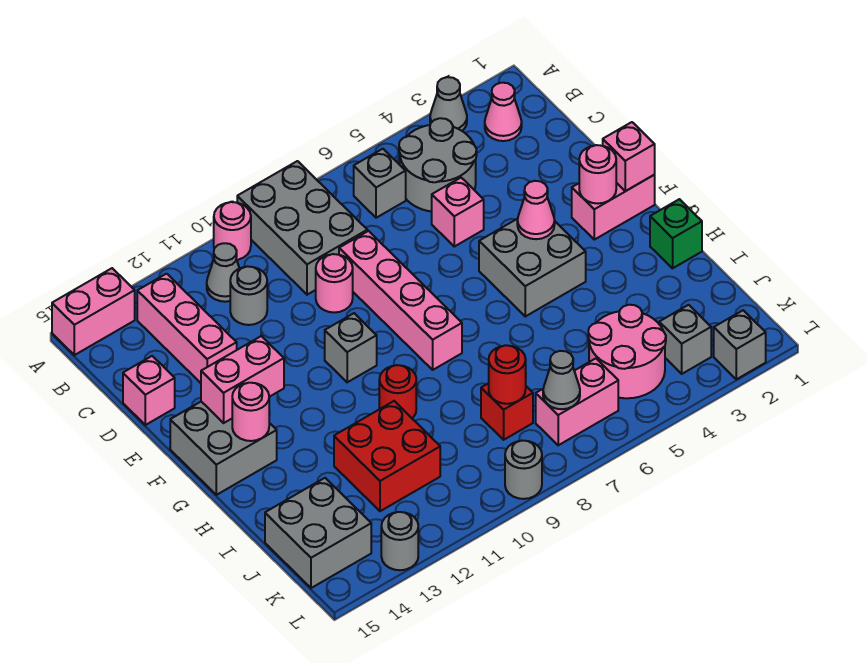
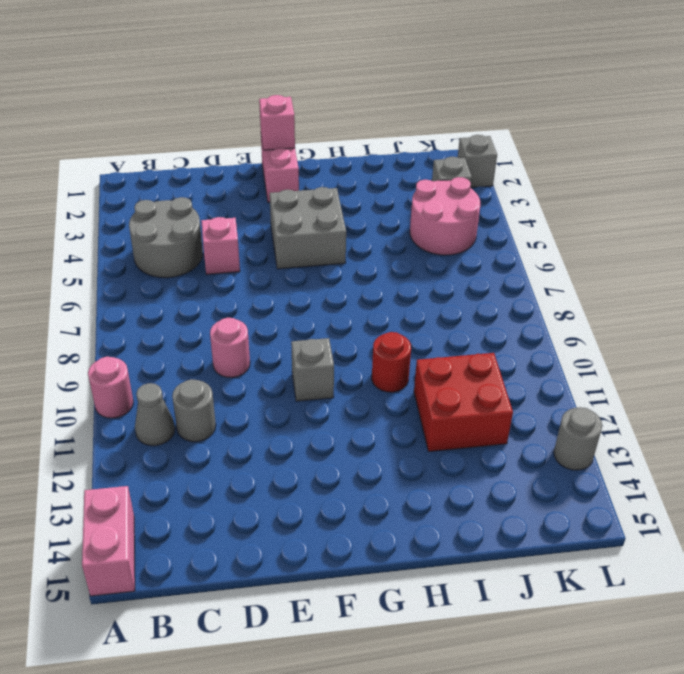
none -> grey cone A3 level 1
none -> grey brick A8:C9 level 1
none -> pink cone B2 level 1
none -> grey brick B6 level 1

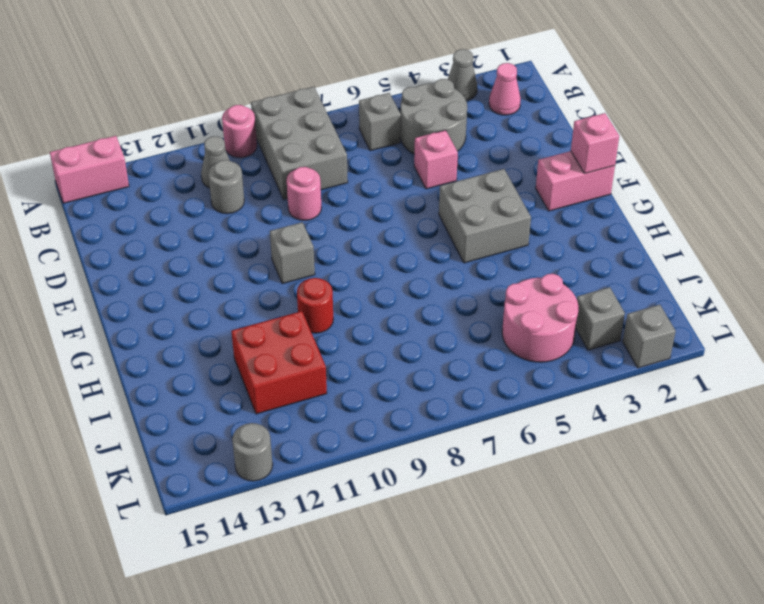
none -> pink brick B13:D13 level 1
none -> pink brick D8:G8 level 1
none -> pink brick D15 level 1
none -> grey brick F14:G15 level 1

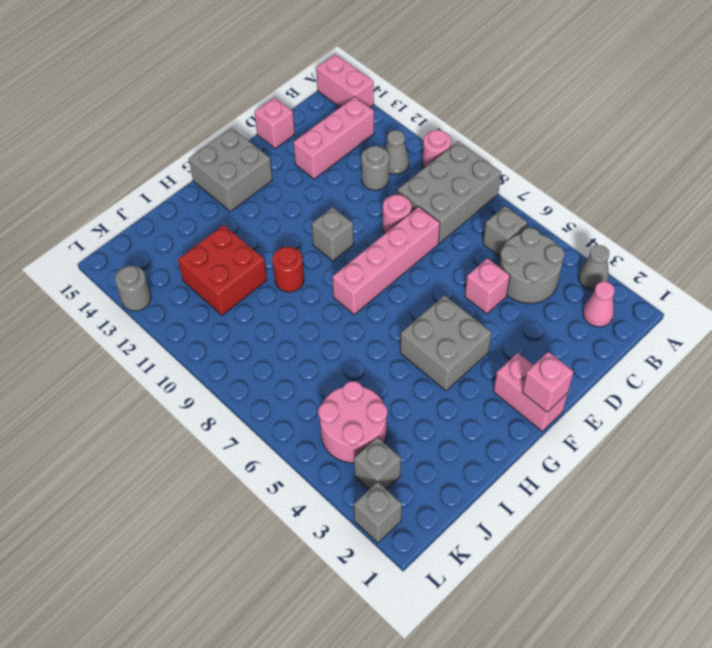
none -> green brick H1 level 1
none -> red brick J8 level 1
none -> grey brick J14:K15 level 1
none -> pink brick K6:K7 level 1

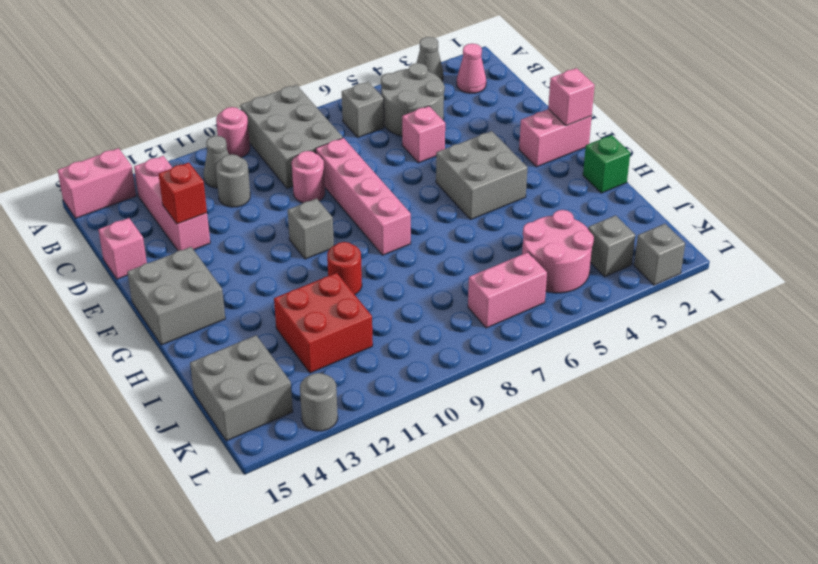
red brick D13 level 2 -> red brick J8 level 1
none -> grey round brick L9 level 1
none -> pink round brick F2 level 2
none -> pink cone F4 level 2
none -> pink brick F13:F14 level 2

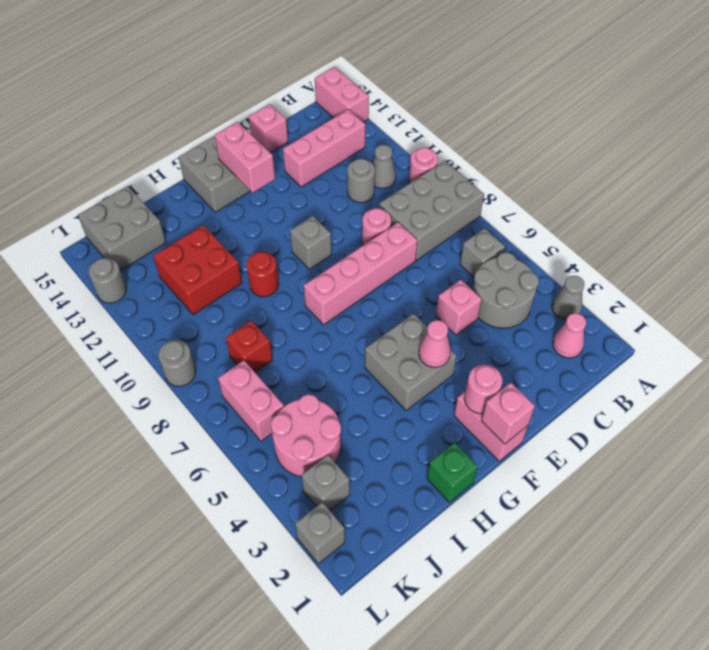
none -> pink round brick G14 level 2
none -> red round brick J8 level 2
none -> grey cone K7 level 2

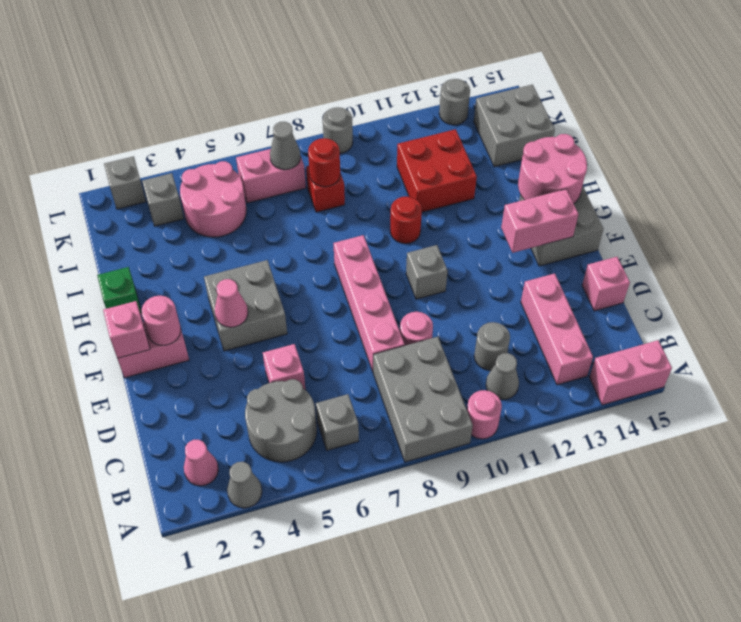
pink round brick G14:H15 level 2 -> pink round brick G14 level 2

